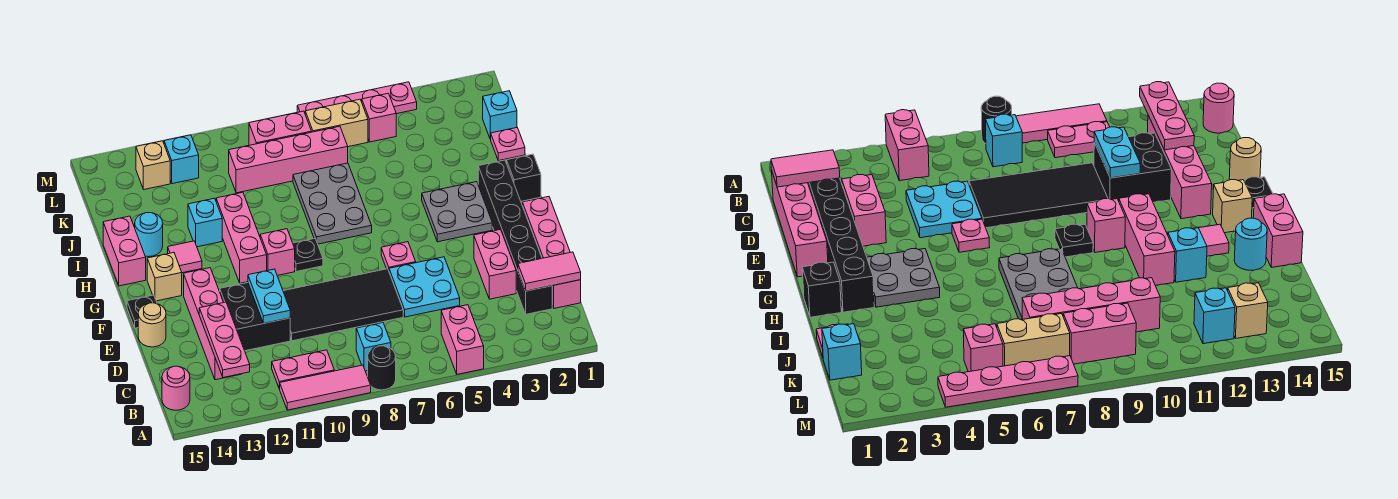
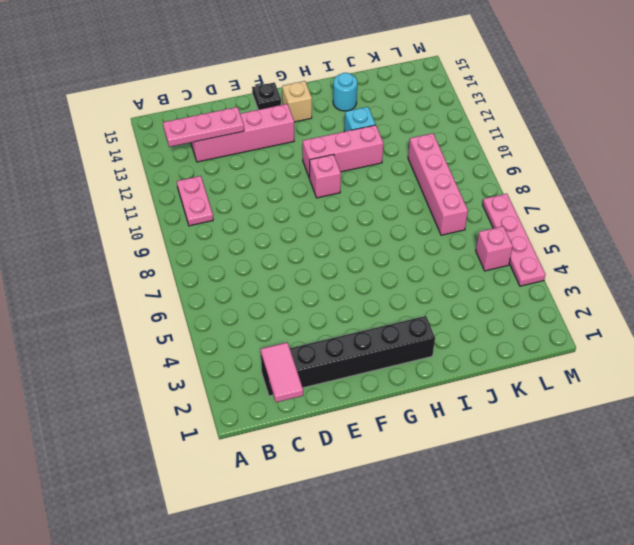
none -> pink brick A5:B5 level 1
none -> black round brick A8 level 1
none -> pink tile A9:A11 level 1
none -> cyan brick B8 level 1

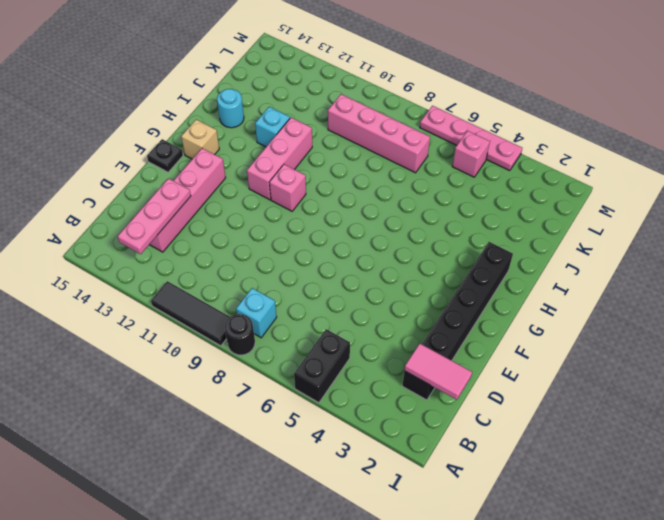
black brick A5:B5 level 1 -> pink brick A5:B5 level 1
black tile A9:A11 level 1 -> pink tile A9:A11 level 1
none -> pink plate B10:B11 level 1
none -> pink round brick B15 level 1
none -> pink brick C1:F1 level 1
none -> pink brick D3:E3 level 1

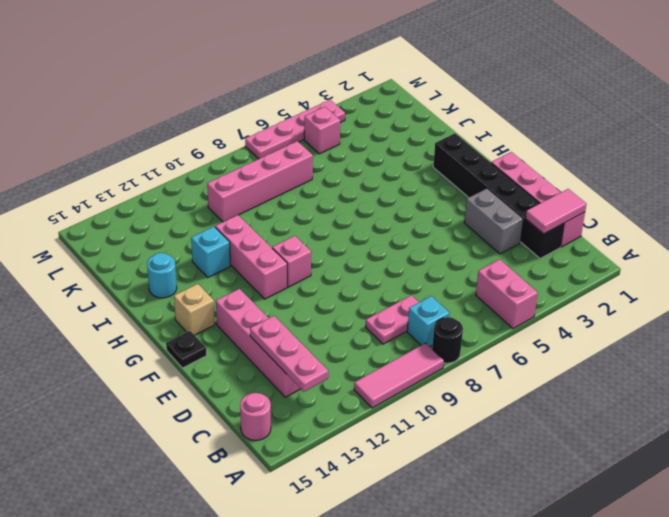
pink plate C8:C9 level 1 -> pink plate B10:B11 level 1
grey brick D3:E3 level 1 -> pink brick D3:E3 level 1
none -> cyan plate D5:E6 level 1
none -> black tile D7:E10 level 1
none -> black brick D11:E12 level 1
none -> tan round brick E15 level 1

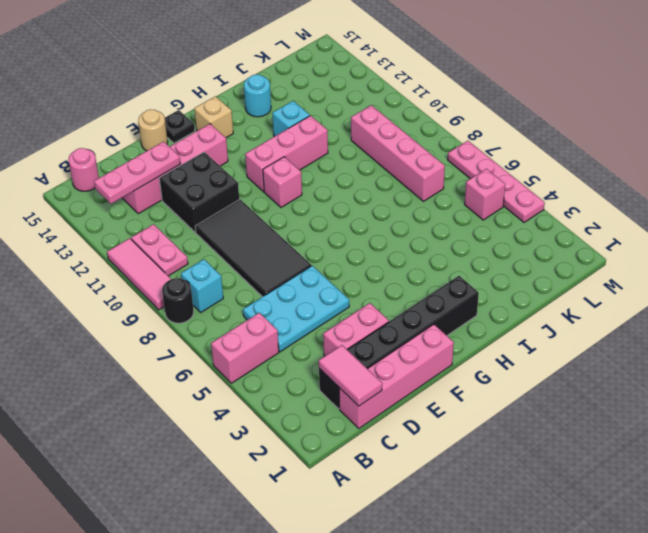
cyan plate C5:E6 level 1 -> cyan plate D5:E6 level 1
none -> pink plate F6 level 1
none -> grey plate G3:H4 level 1
none -> black plate G9 level 1
none -> black brick H1 level 1

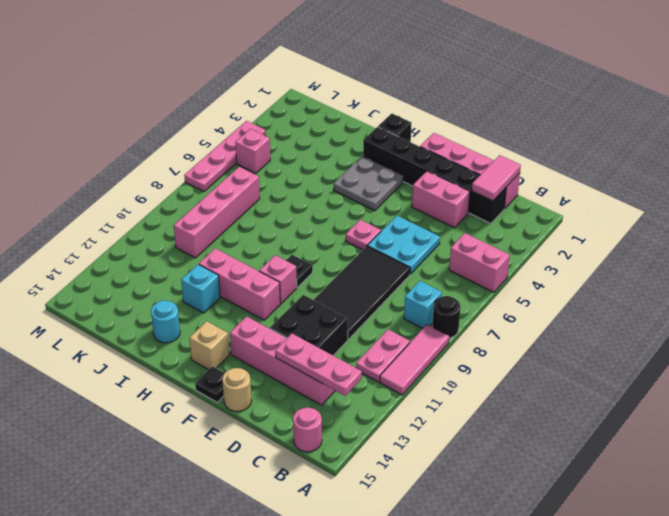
none -> grey plate H7:J8 level 1
none -> pink tile H13 level 1
none -> pink brick H15:I15 level 1
none -> pink plate J1 level 1

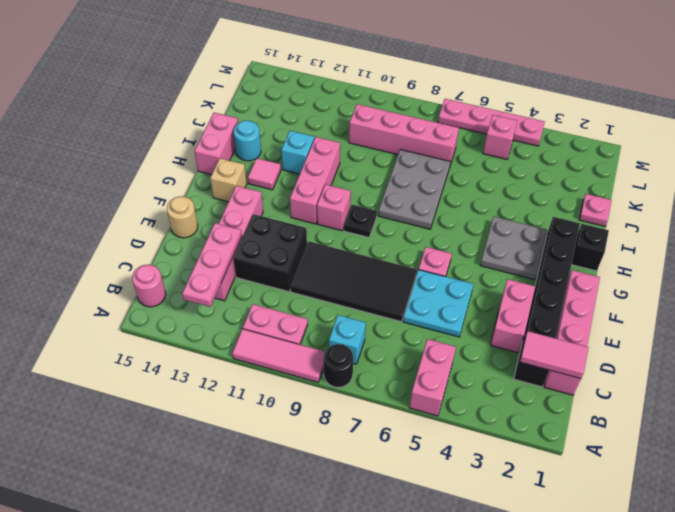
none -> black plate F15 level 1
none -> cyan brick K1 level 1
none -> tan brick L6:L7 level 1
none -> pink brick L8:L9 level 1

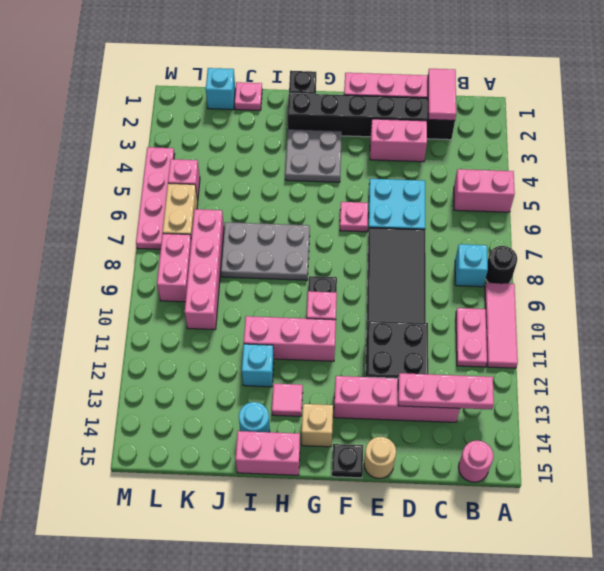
none -> cyan brick L12 level 1
none -> tan brick L13 level 1
none -> cyan plate D11:E11 level 2

